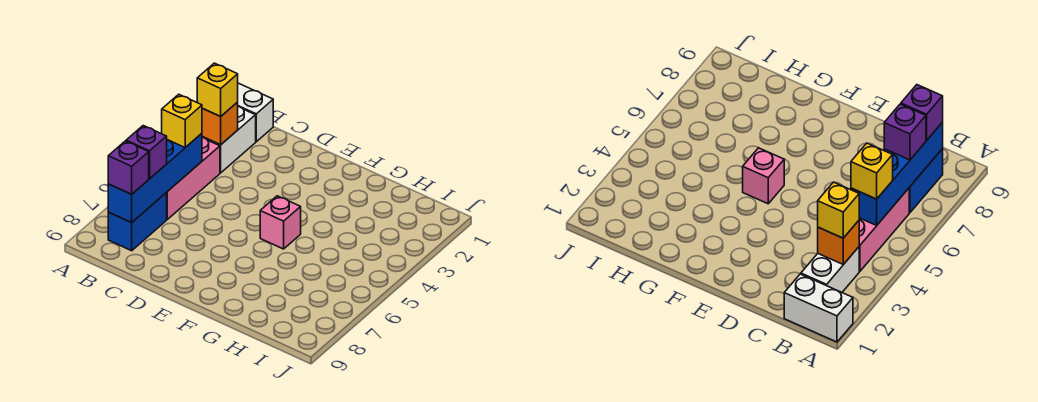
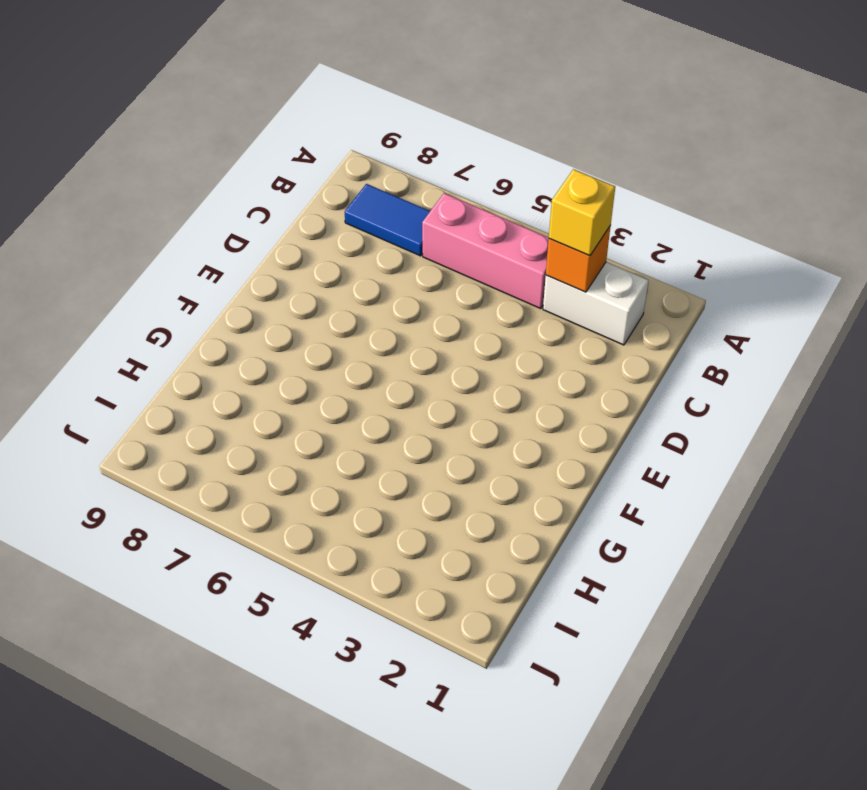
blue tile B7:B8 level 1 -> blue brick B7:B8 level 1
none -> white brick A1:B1 level 1
none -> pink brick F5 level 1

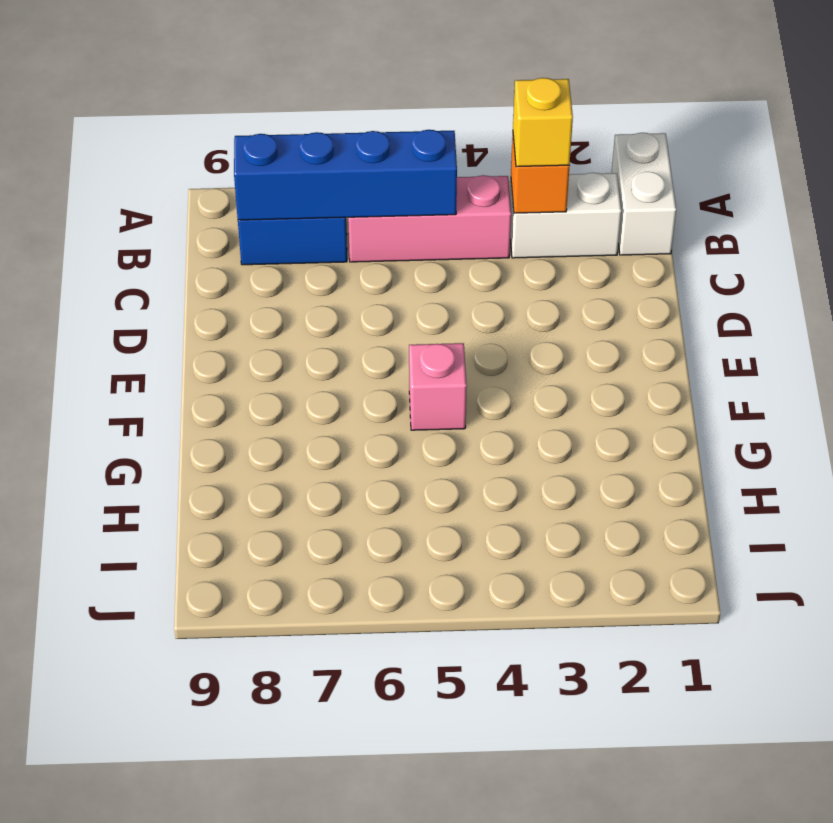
none -> yellow brick B5 level 3
none -> purple brick B7 level 3

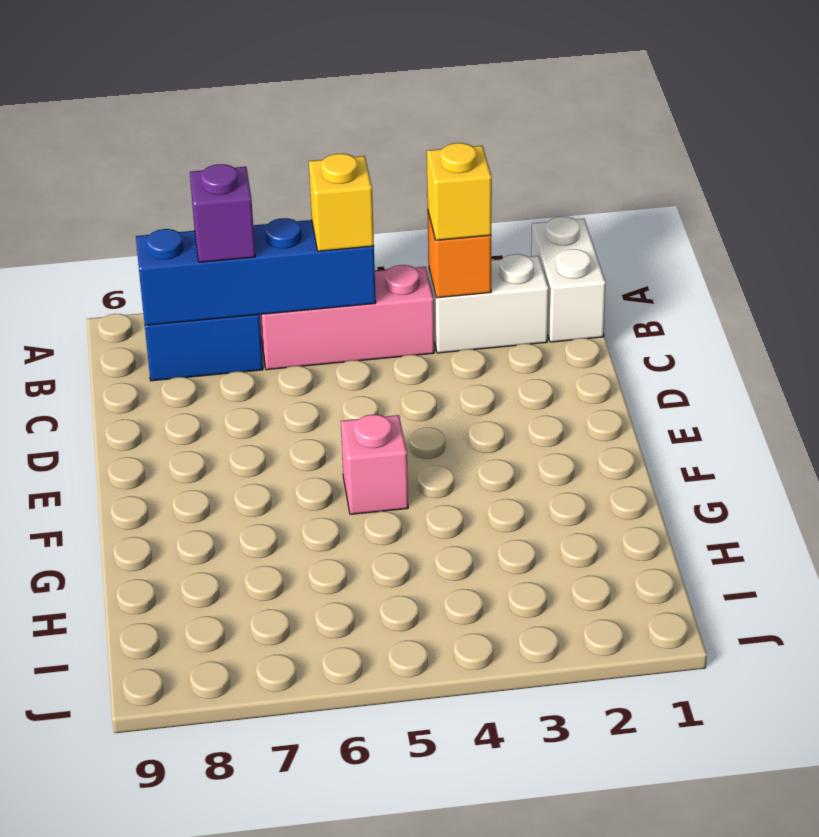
none -> purple brick B8 level 3

